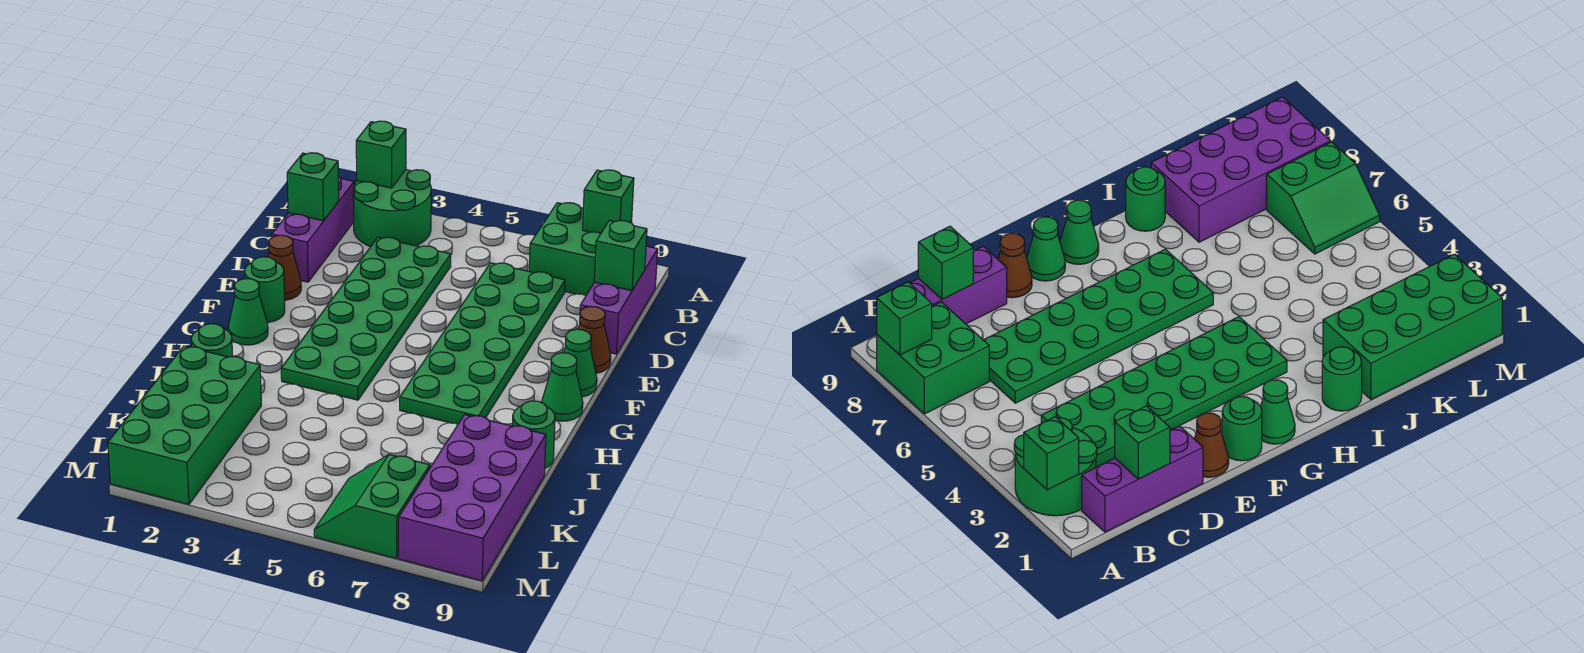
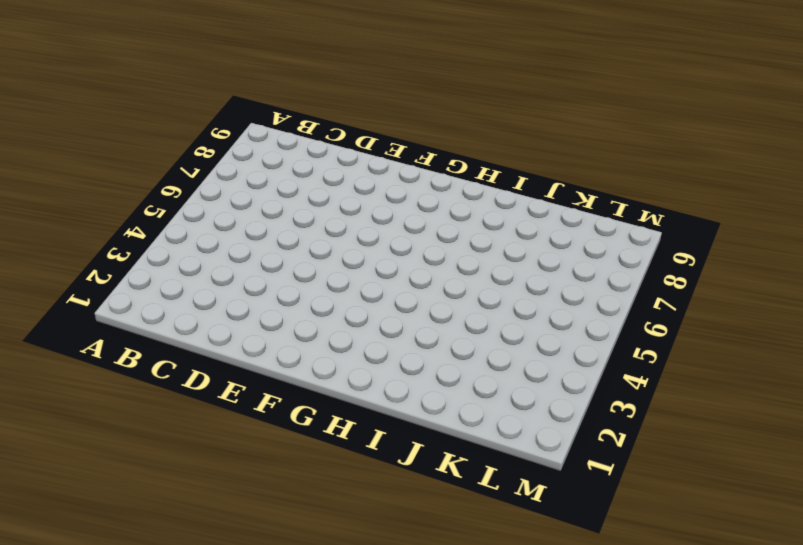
none -> green round brick A2:B3 level 1
none -> green brick A7:B8 level 1
none -> purple brick B1:D1 level 1

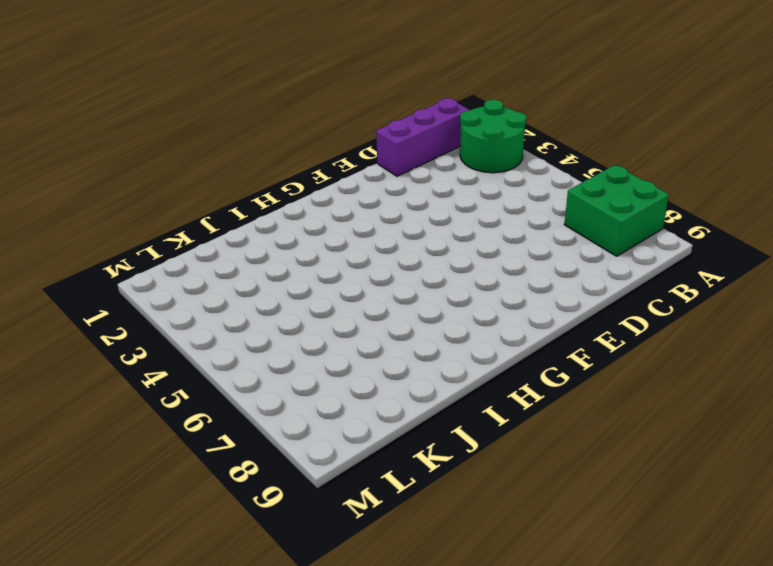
none -> purple brick B9:D9 level 1
none -> green plate C3:H4 level 1
none -> green plate C6:H7 level 1

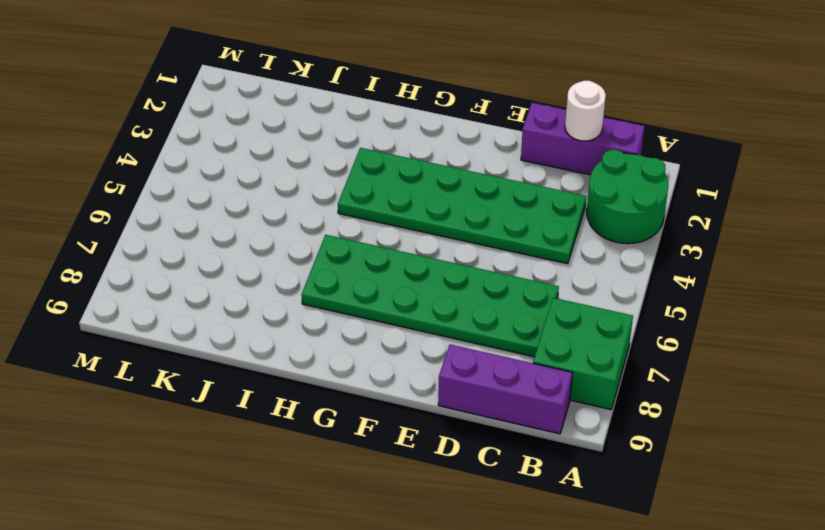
white round brick C1 level 2 -> green brick C1 level 2
none -> brown cone E1 level 1
none -> brown cone E9 level 1
none -> green round brick F1 level 1

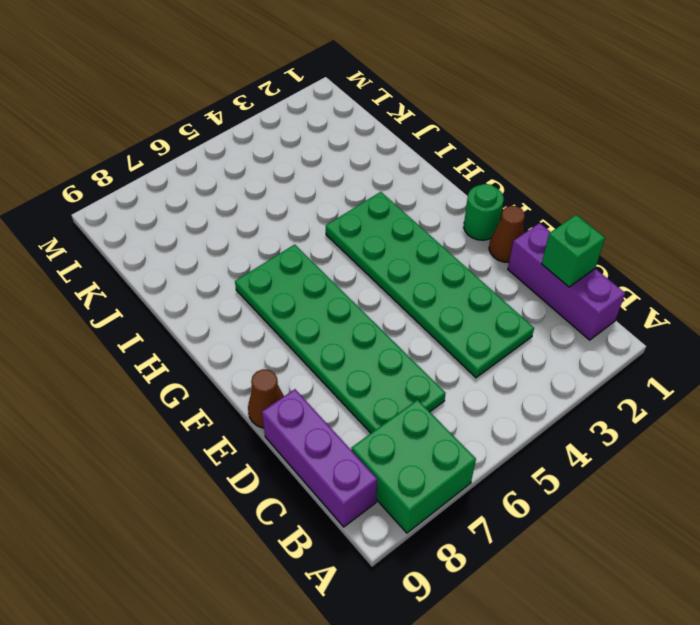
none -> green round brick A2:B3 level 1
none -> green cone F9 level 1
none -> green cone G1 level 1

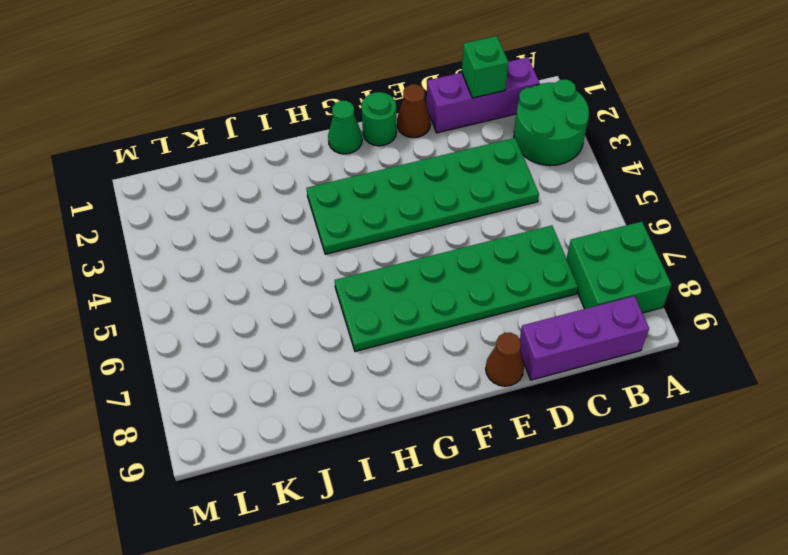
none -> green cone F9 level 1
none -> green cone G9 level 1
none -> green round brick I1 level 1

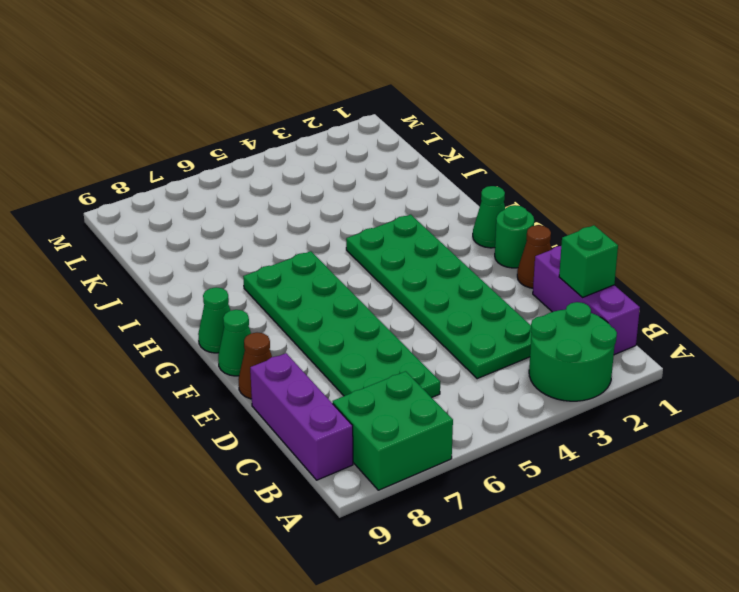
none -> green round brick I1 level 1
none -> green round brick I9 level 1
none -> green brick J1:M2 level 1

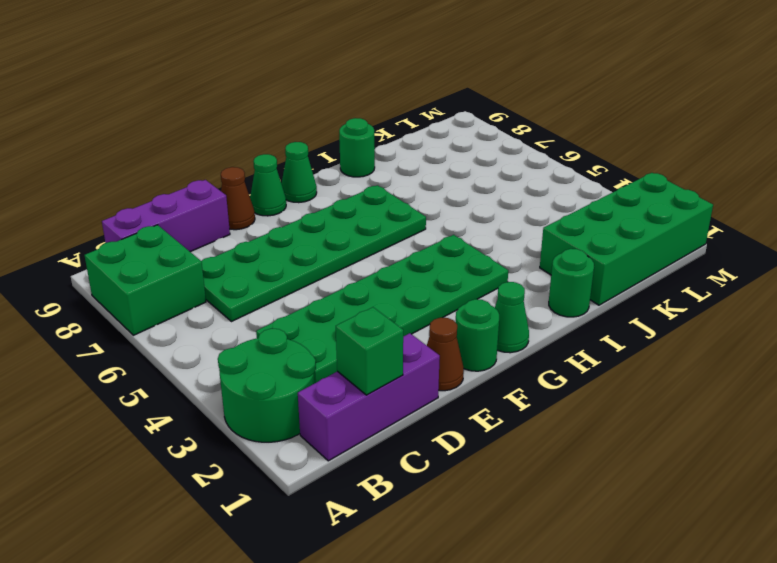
none -> purple brick J8:M9 level 1
none -> green slope L6:M7 level 1 top 7
none -> green brick A2 level 2

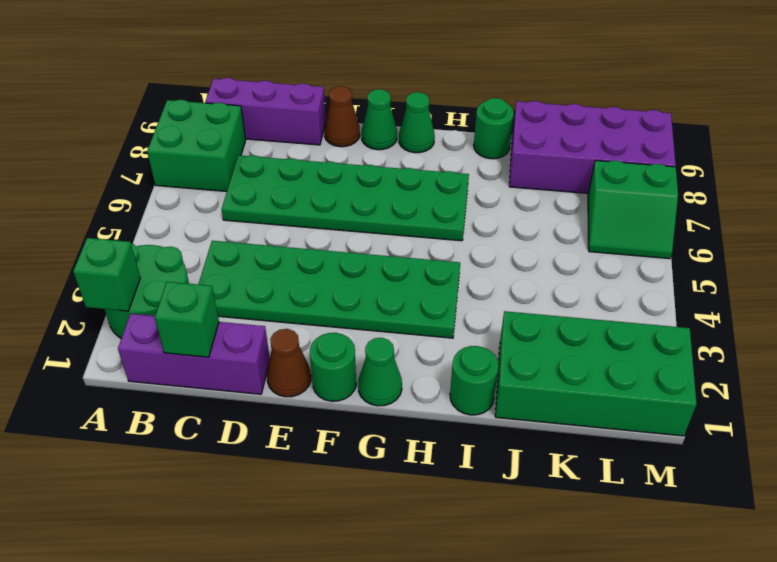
none -> green brick A8 level 2
none -> green brick C9 level 2

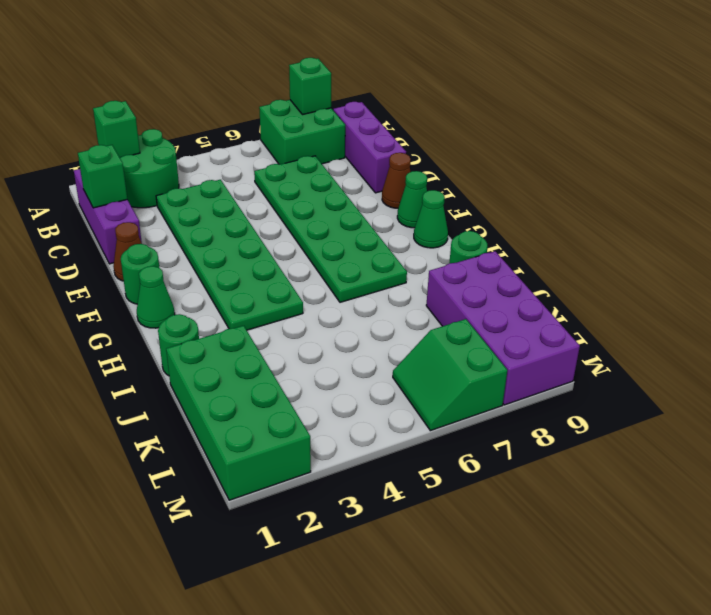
none -> green brick C9 level 2

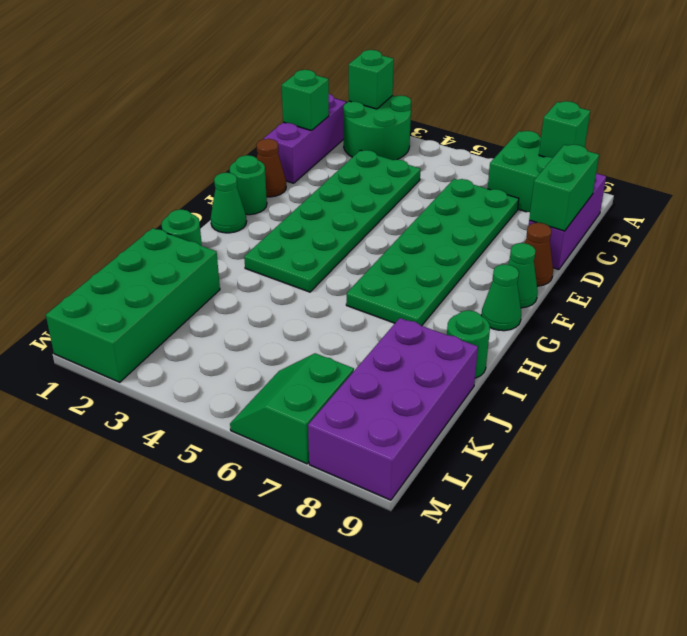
green brick C9:D9 level 2 -> green brick C9 level 2

